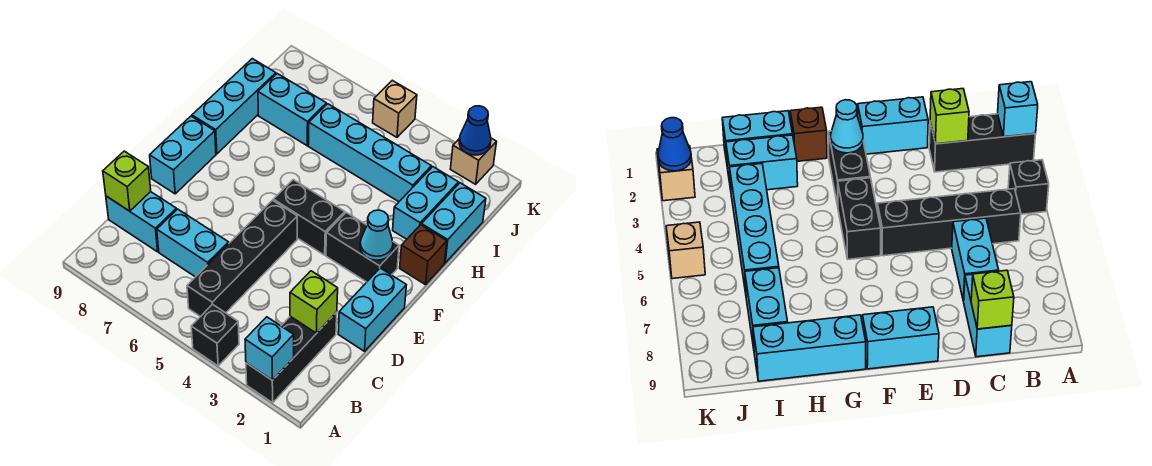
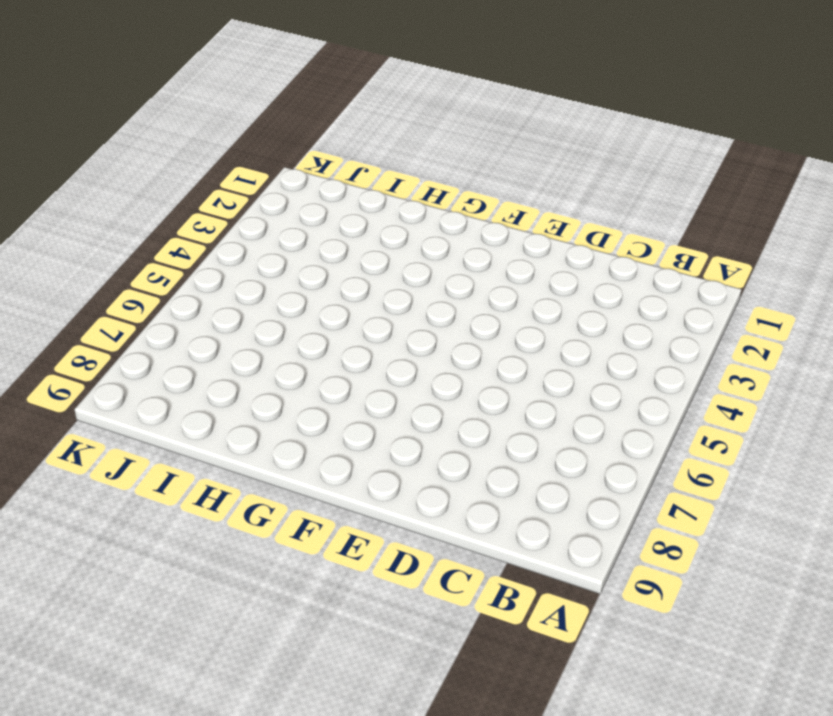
none -> black brick A2:C2 level 1
none -> black brick A4 level 1
none -> black brick B5:E5 level 1

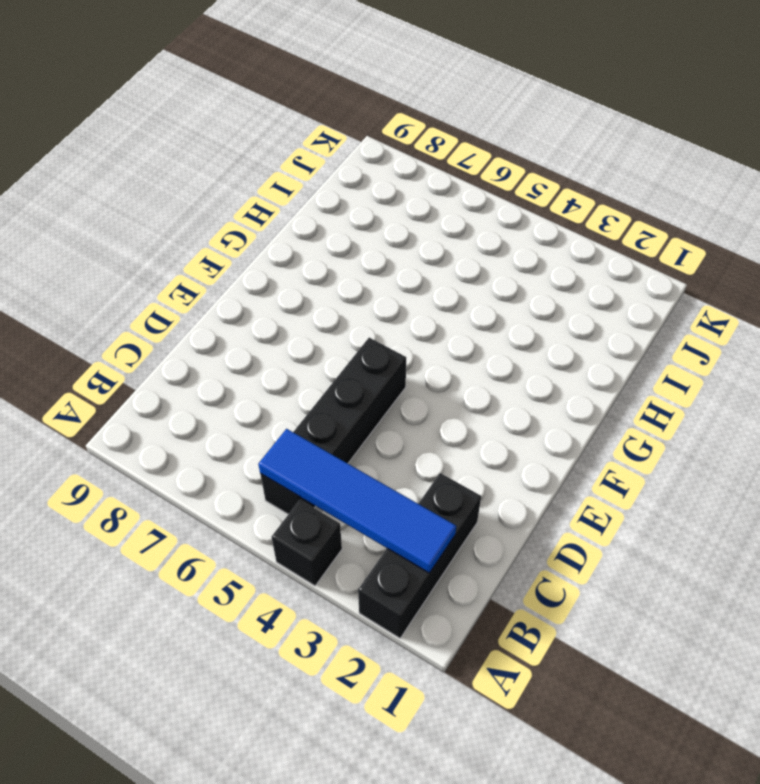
blue tile B2:B5 level 2 -> none
none -> cyan brick C6:C7 level 1
none -> cyan brick C8:C9 level 1
none -> cyan brick D1:E1 level 1

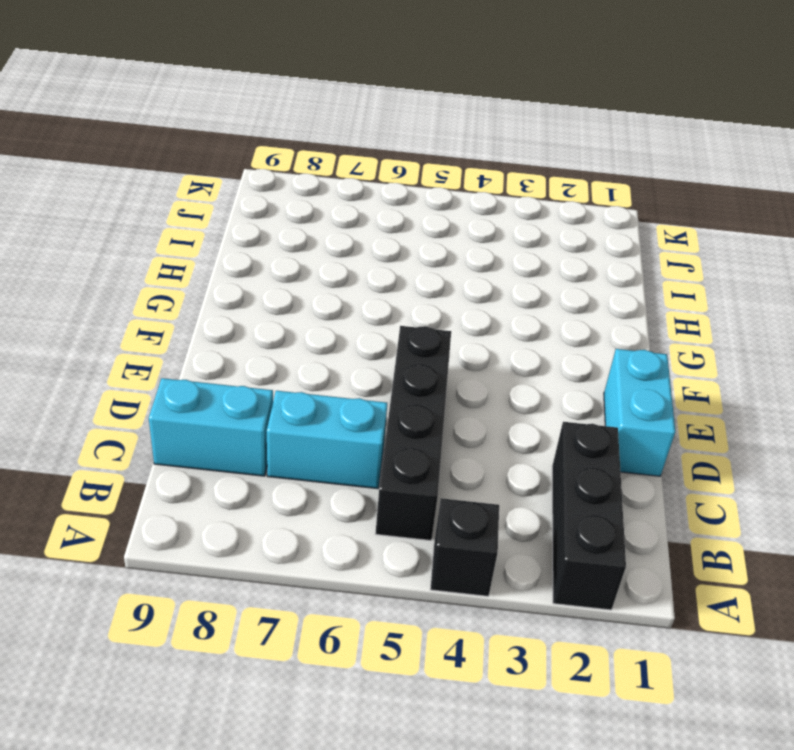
none -> cyan brick E9:F9 level 1
none -> black brick F2:F3 level 1
none -> black brick F4:F5 level 1

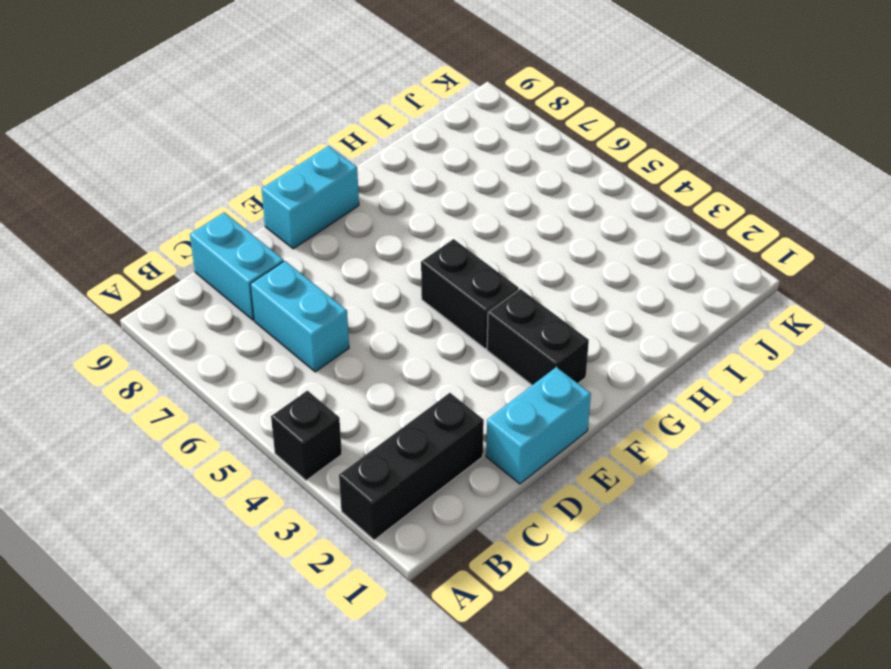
none -> black brick B5:E5 level 1
none -> brown brick G1 level 1
none -> cyan brick G9:I9 level 1

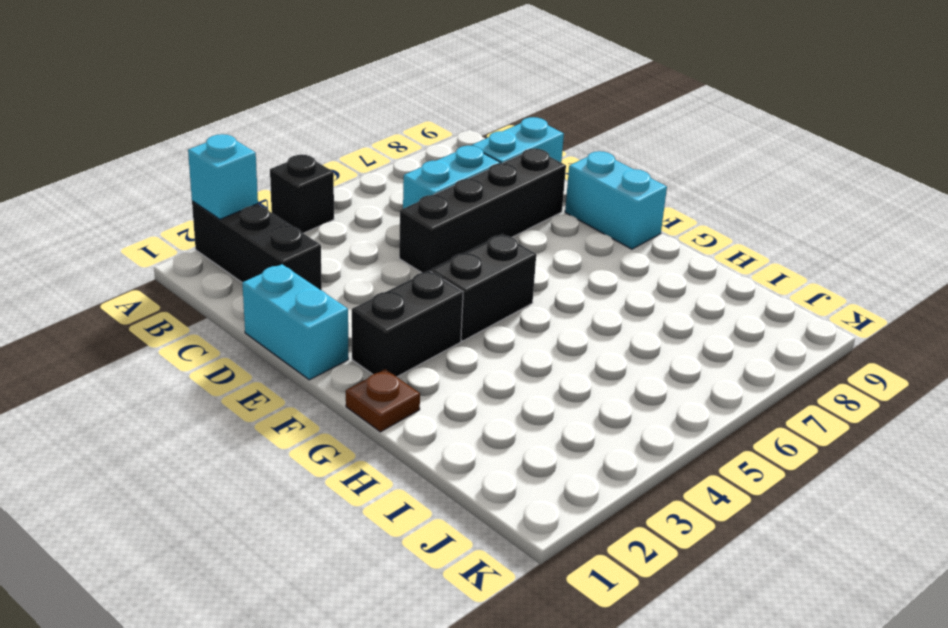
black brick D5:D8 level 1 -> black brick B5:E5 level 1
brown plate G1 level 1 -> brown brick G1 level 1
none -> cyan brick G9:I9 level 1
none -> cyan brick H1:I1 level 1
none -> cyan brick H2:I2 level 1

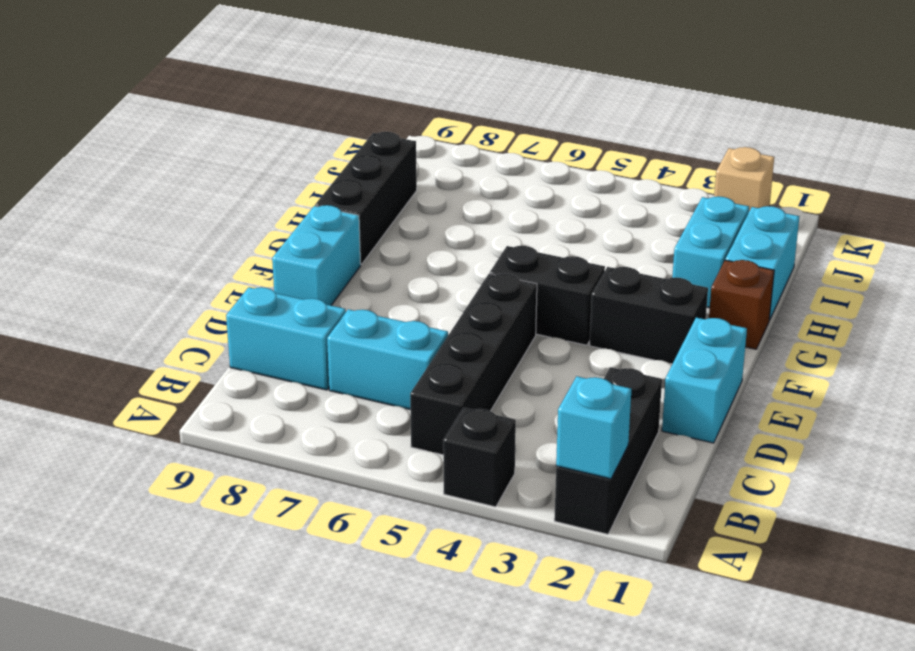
black brick G9:I9 level 1 -> cyan brick G9:I9 level 1
none -> cyan brick I3:I6 level 1
none -> cyan brick I7:I8 level 1
none -> tan brick K5 level 1

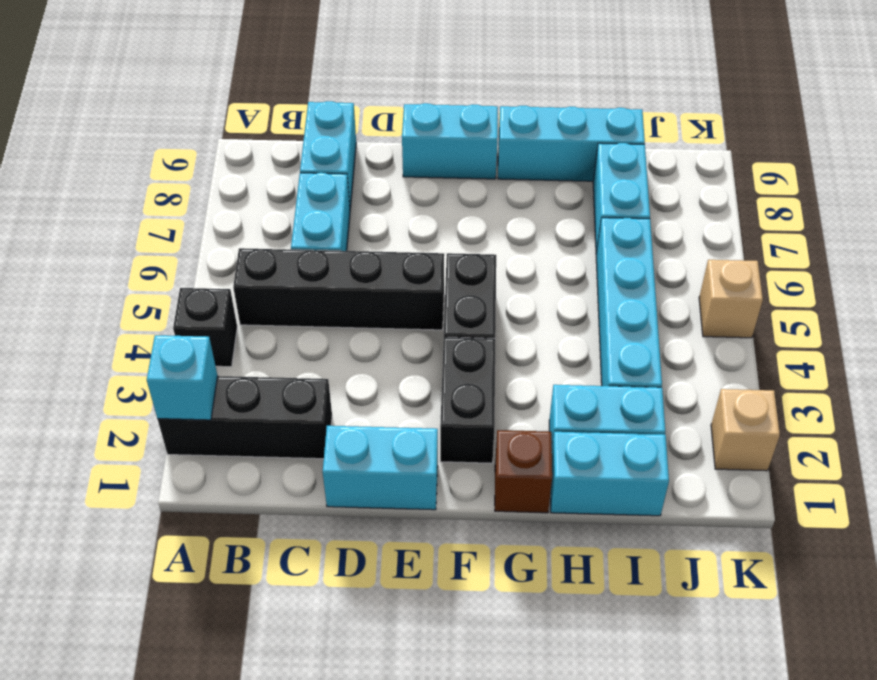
none -> lime brick C2 level 2
none -> lime brick C9 level 2
none -> cyan cone F2 level 2

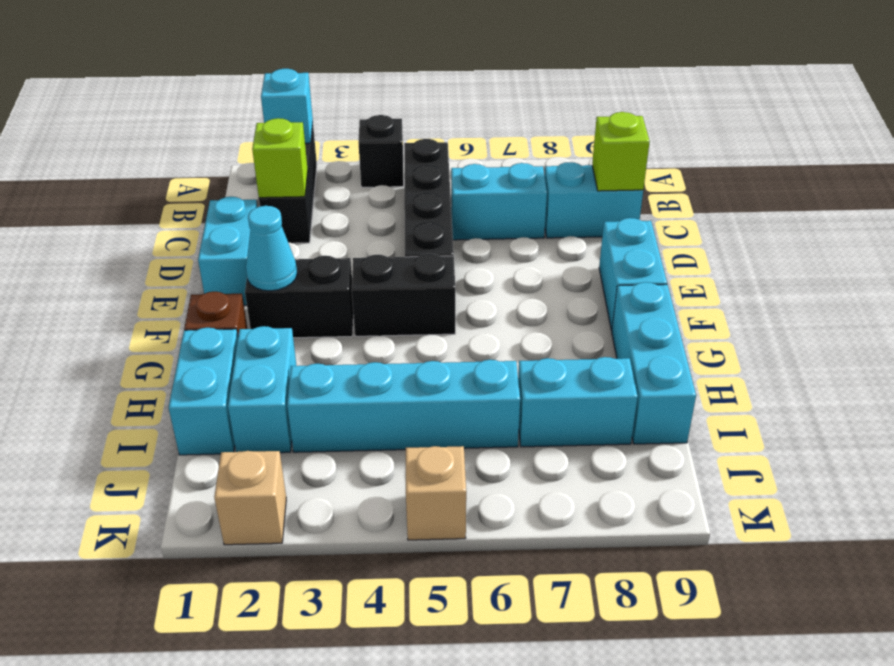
none -> blue cone K2 level 2

